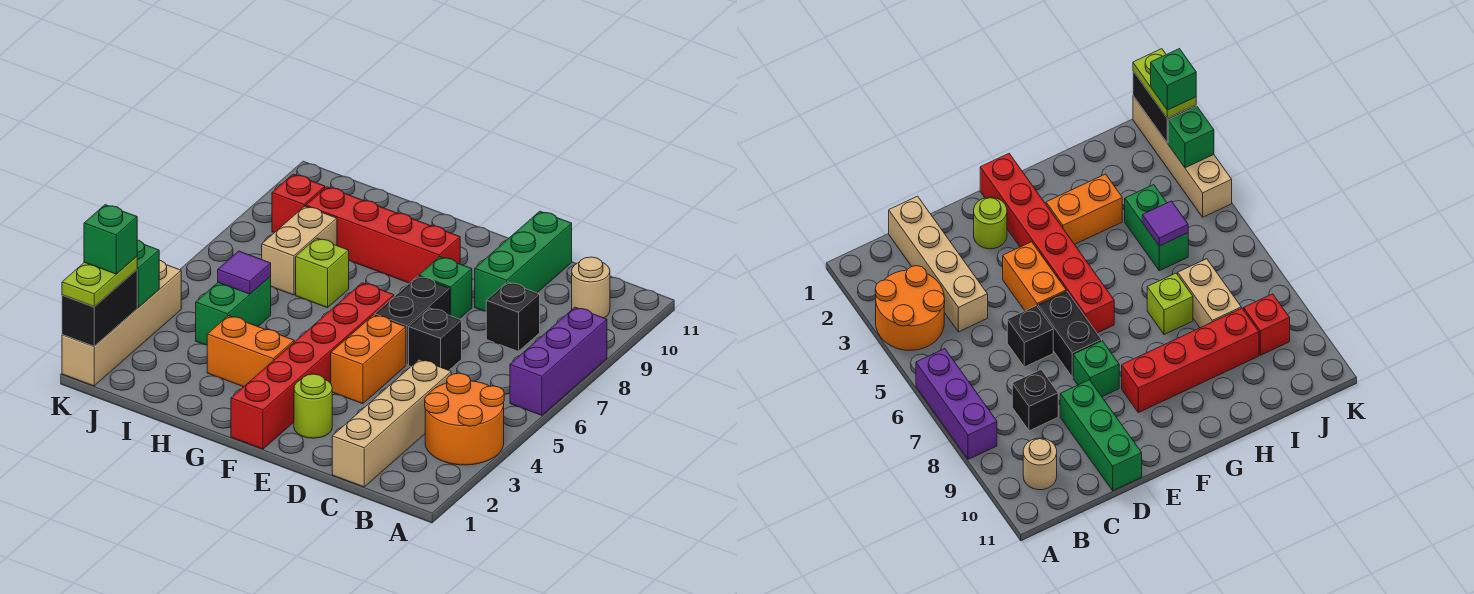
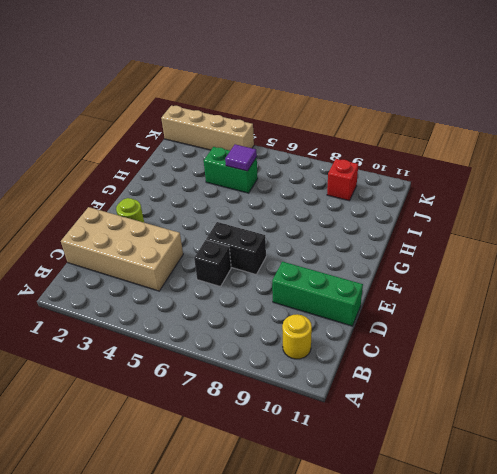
yellow round brick B10 level 1 -> tan round brick B10 level 1
tan brick C1:D4 level 1 -> tan brick C1:C4 level 1
none -> orange round brick A3:B4 level 1
none -> purple brick A6:A8 level 1
none -> black brick C8 level 1

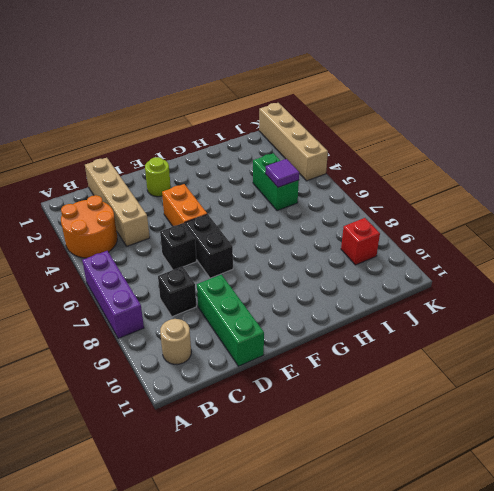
none -> green brick E8 level 1
none -> red brick F1:F6 level 1
none -> red brick F9:I9 level 1

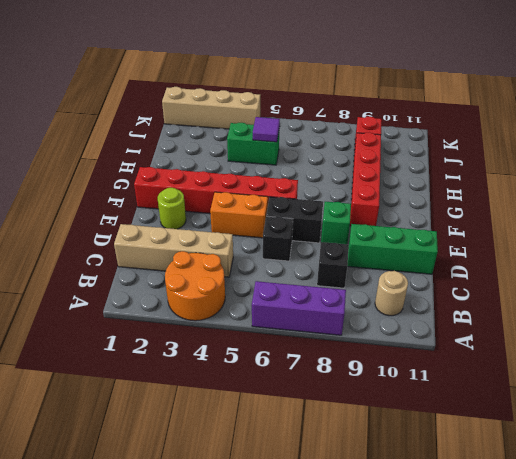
none -> orange brick G3:H3 level 1
none -> lime brick H7 level 1
none -> tan brick I7:I8 level 1

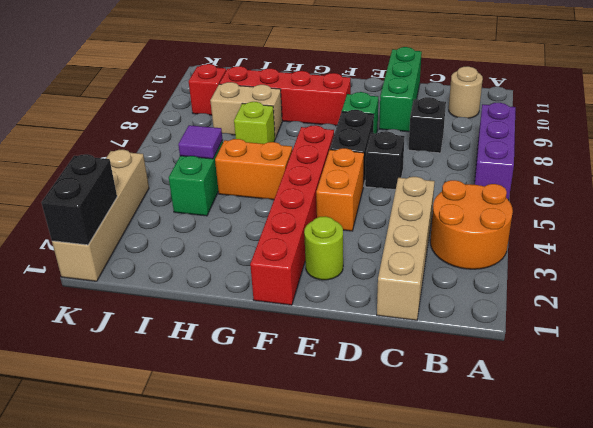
orange brick G5:H5 level 1 -> orange brick G3:H3 level 1
tan brick H8:I8 level 1 -> tan brick I7:I8 level 1
none -> green brick K3 level 2
none -> lime plate K1:K2 level 3
none -> green brick K2 level 4

